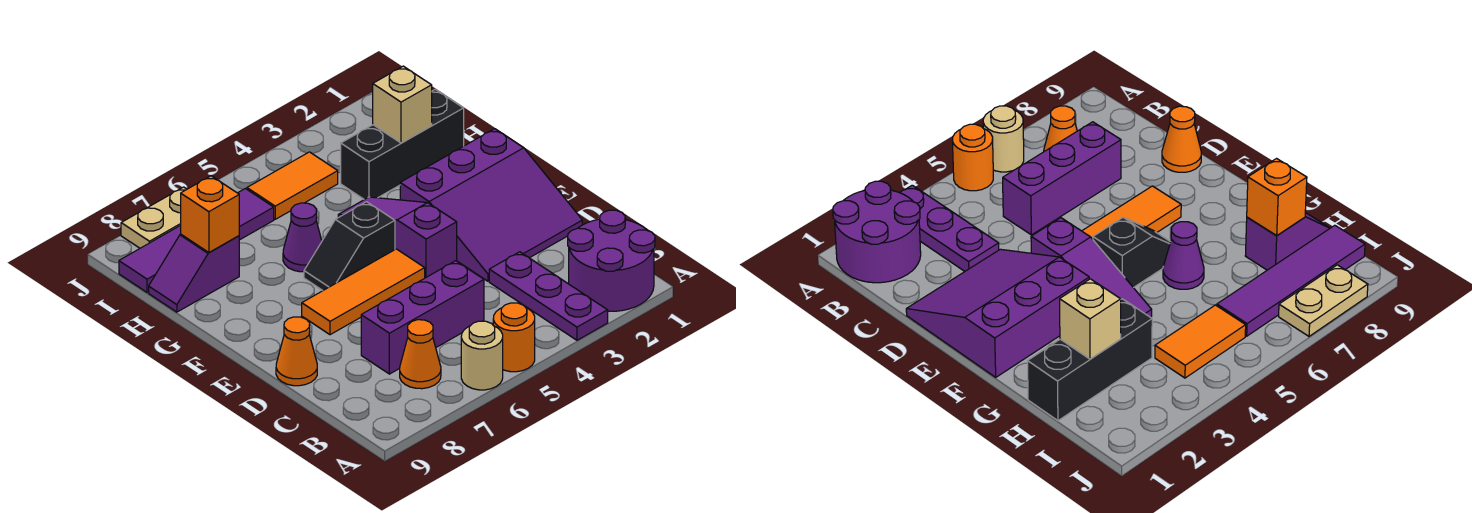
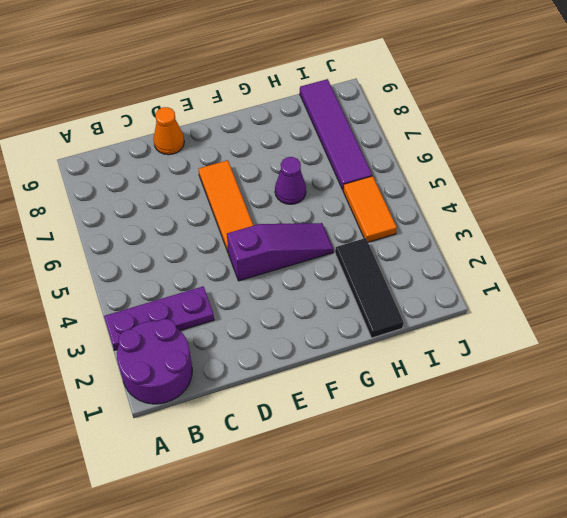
black tile H1:H3 level 1 -> black brick H1:H3 level 1
none -> orange round brick A5 level 1
none -> tan round brick A6 level 1
none -> orange cone B7 level 1

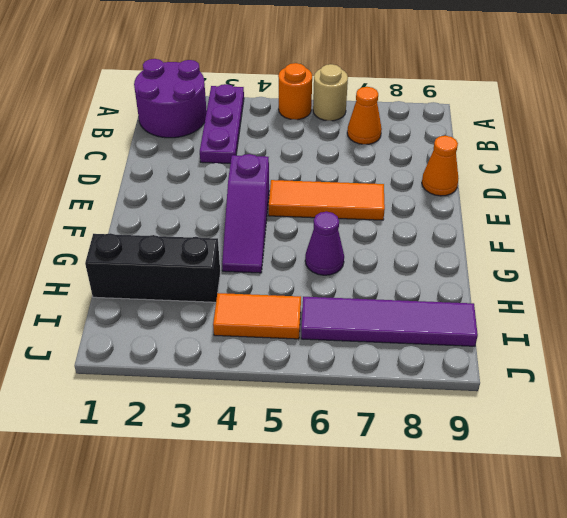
none -> purple brick C5:C7 level 1
none -> purple slope D1:F3 level 1 top F
none -> black slope F5:F6 level 1 top 5

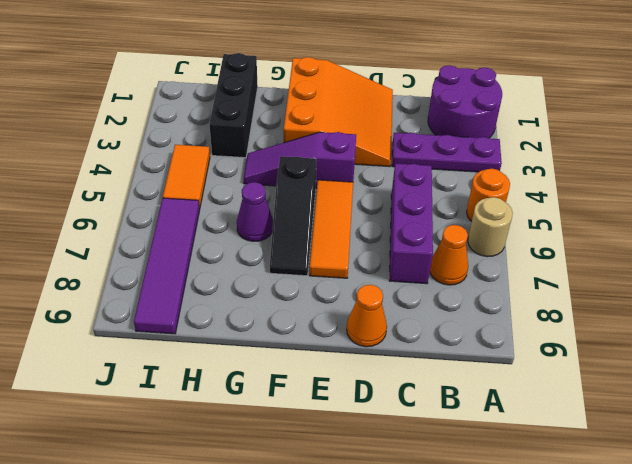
orange slope D1:F3 level 1 top F -> purple slope D1:F3 level 1 top F
black slope F5:F7 level 1 top 5 -> black slope F5:F6 level 1 top 5
none -> purple slope H8:H9 level 1 top 8
none -> tan plate J7:J8 level 1
none -> tan brick H2 level 2

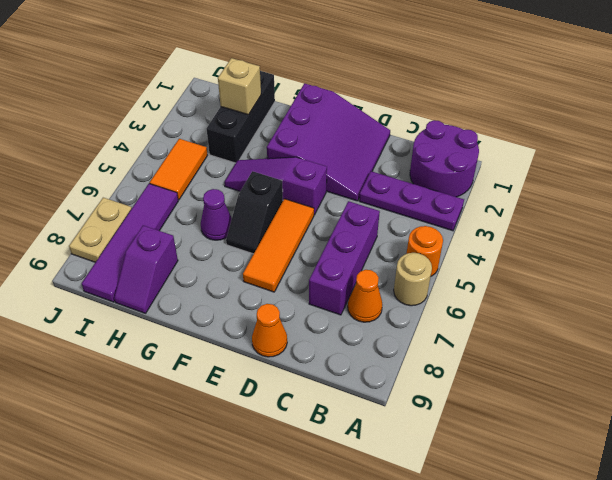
none -> orange brick H8 level 2

